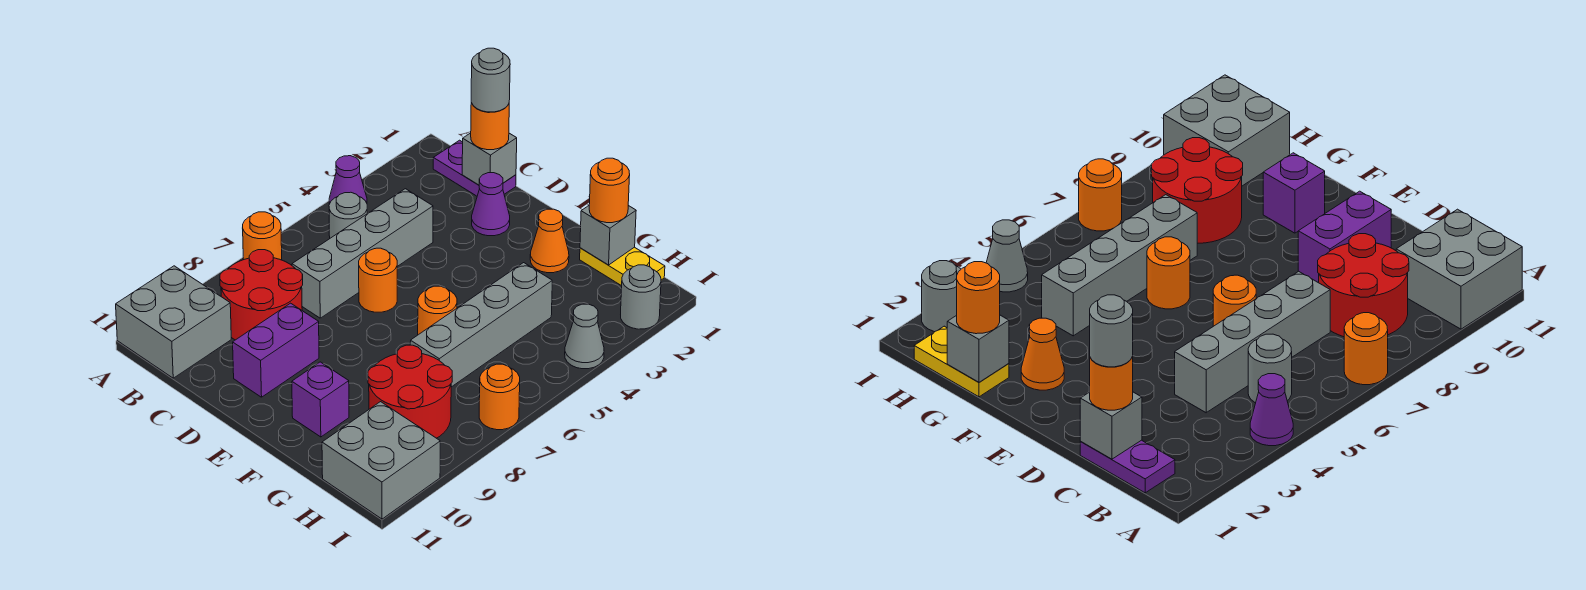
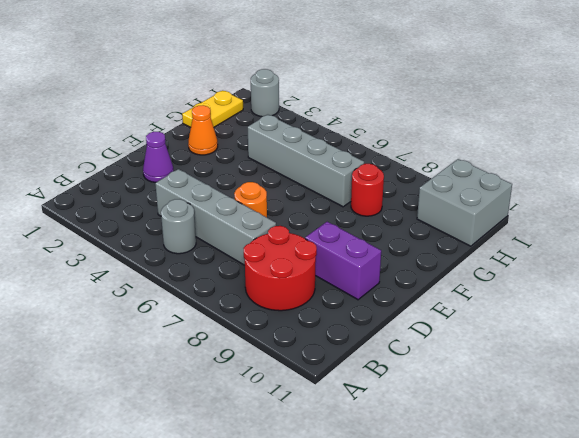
red round brick G8 level 1 -> red round brick G8:H9 level 1
none -> purple cone A4 level 1
none -> orange round brick A7 level 1
none -> grey brick A10:B11 level 1

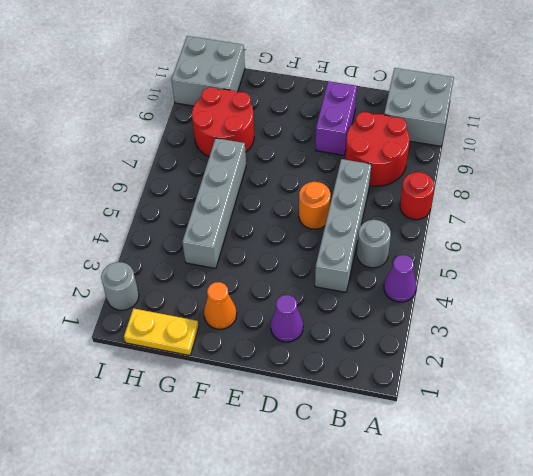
red round brick A7 level 1 -> orange round brick A7 level 1
none -> purple plate B1:C1 level 1
none -> orange round brick F6 level 1
none -> purple brick F10 level 1

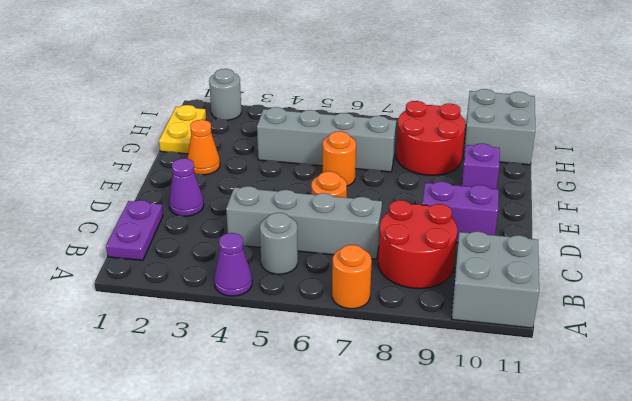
none -> grey cone I4 level 1
none -> orange round brick I7 level 1
none -> grey brick C1 level 2

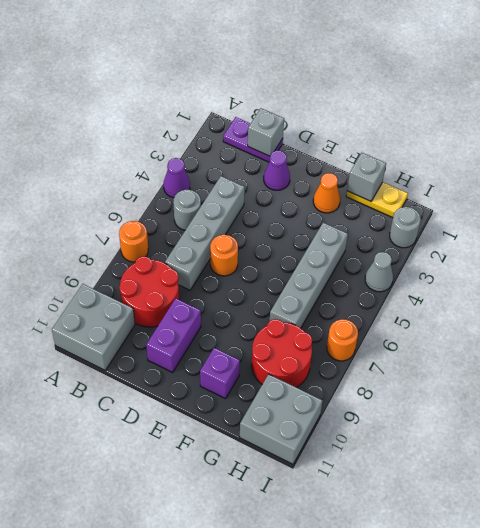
none -> orange round brick F6 level 1
none -> orange round brick C1 level 3
none -> orange round brick G1 level 3

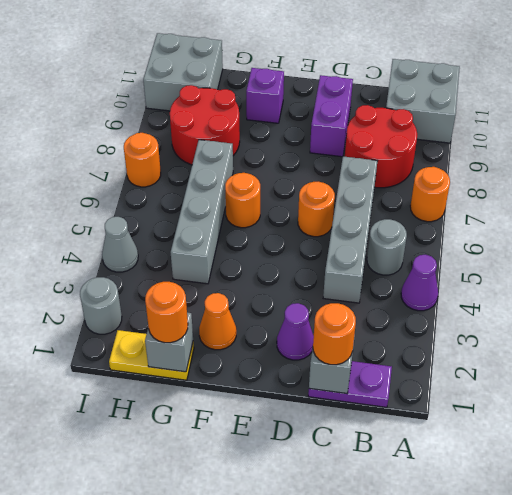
none -> grey round brick C1 level 4

